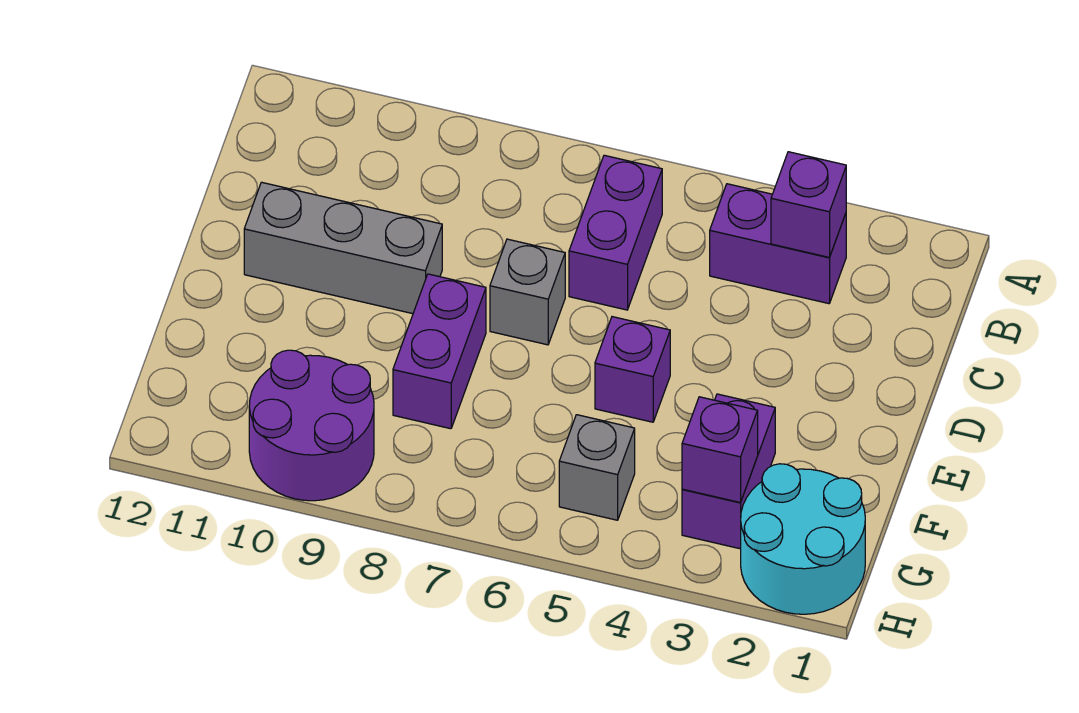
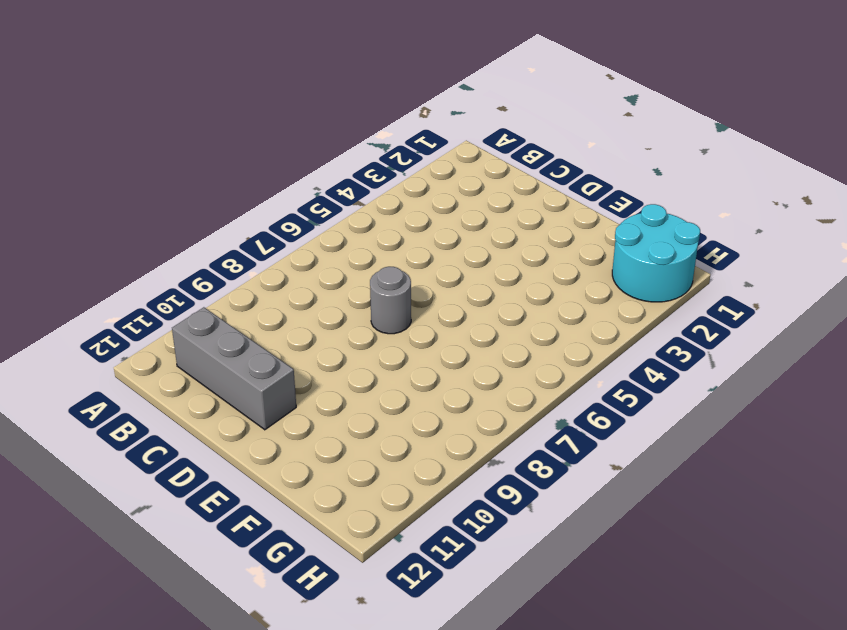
grey brick B11:D11 level 1 -> grey brick D9:D11 level 1
grey round brick D7 level 1 -> grey brick D7 level 1
none -> purple brick B3:B4 level 1
none -> purple brick B6:C6 level 1
none -> purple brick E5 level 1

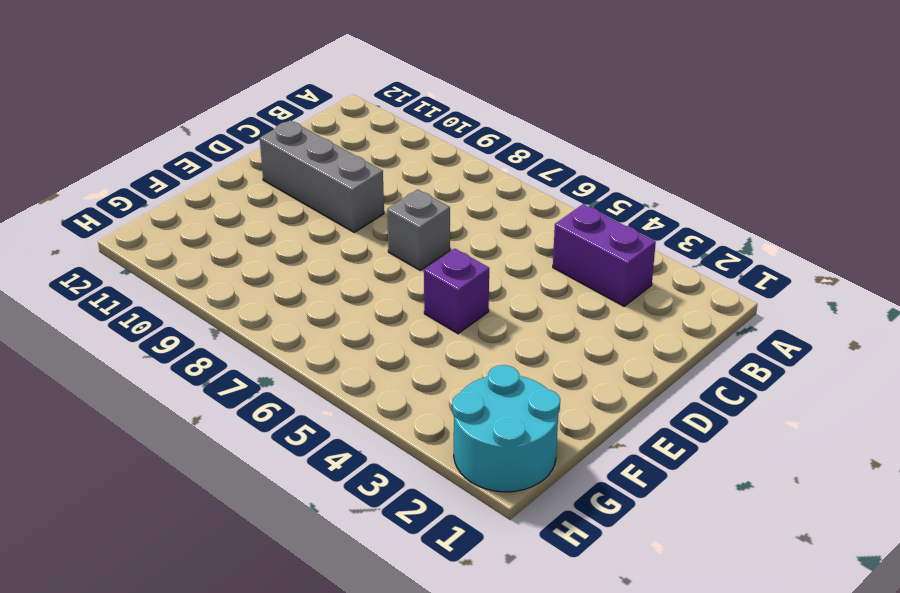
none -> purple brick B6:C6 level 1
none -> purple brick E8:F8 level 1
none -> purple brick F3:G3 level 1

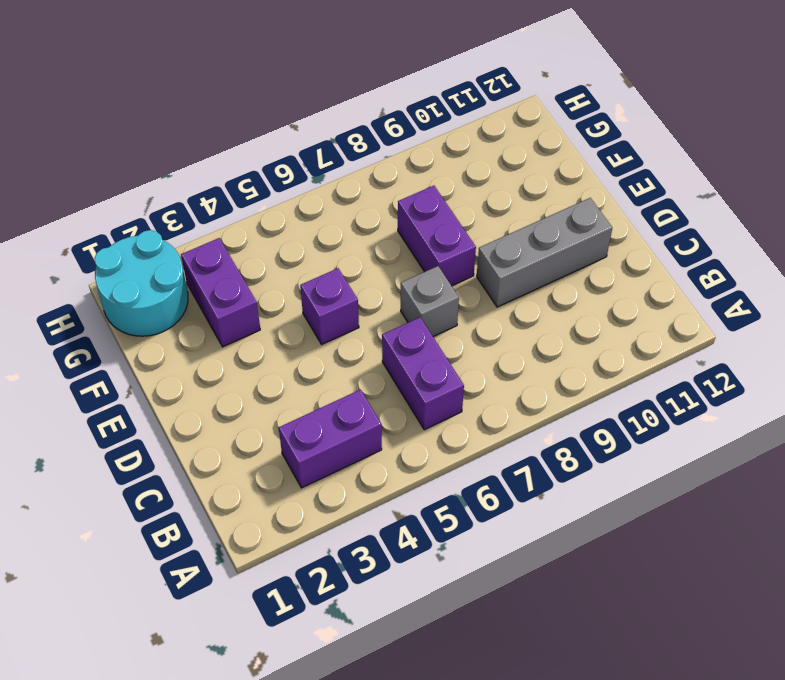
none -> grey brick G5 level 1
none -> purple round brick G9:H10 level 1
none -> purple brick B3 level 2

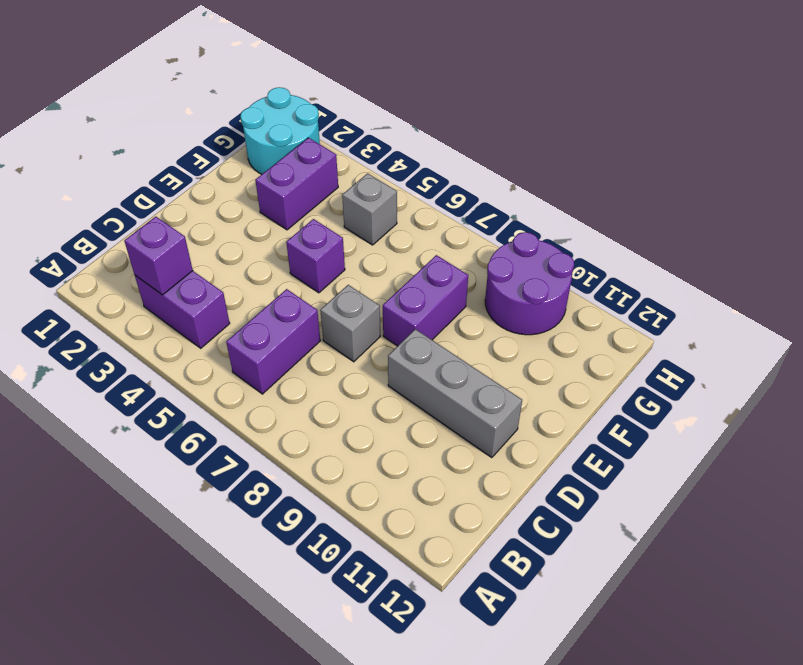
none -> purple brick G3 level 2

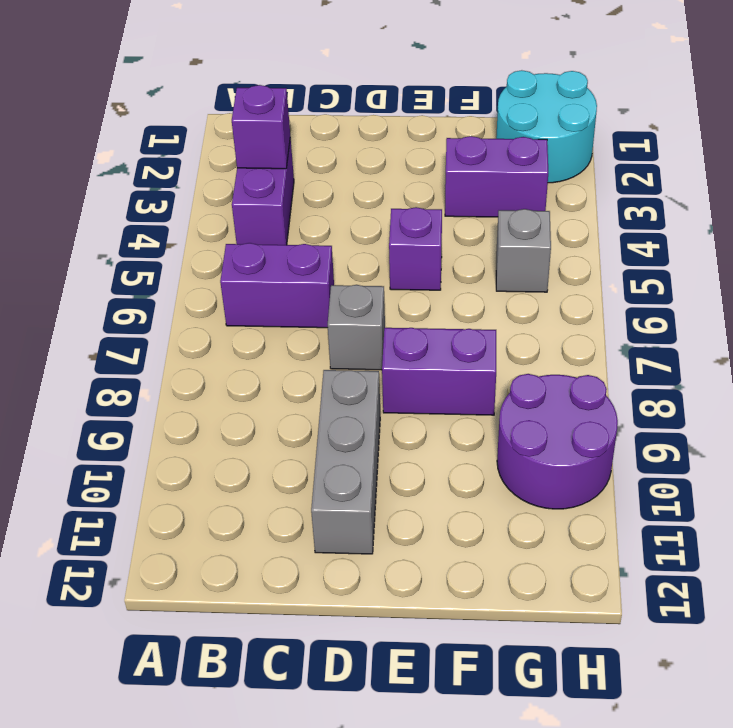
none -> purple brick G3 level 2

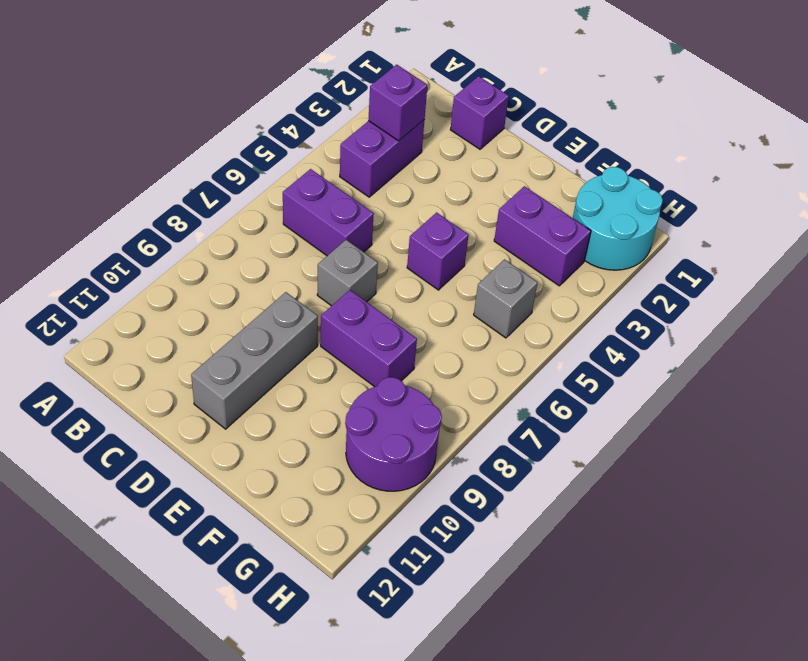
purple brick C1 level 1 -> purple brick G3 level 2

